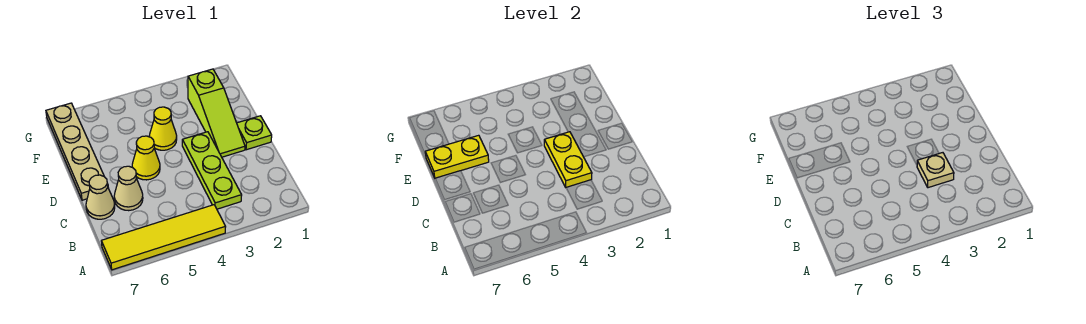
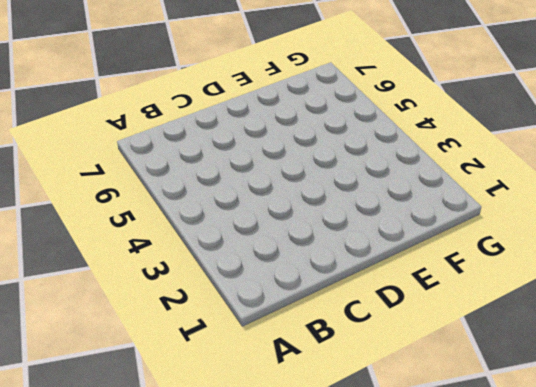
none -> yellow tile A4:A7 level 1
none -> lime plate B3:D3 level 1
none -> tan cone C6 level 1

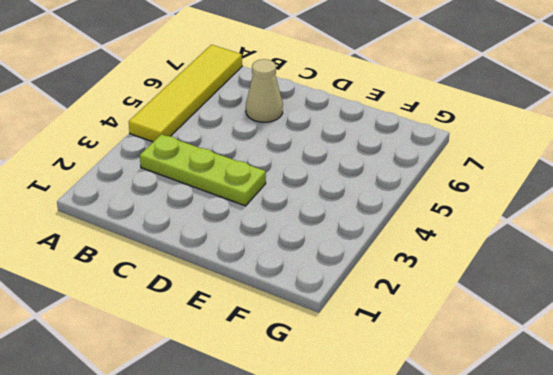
none -> tan cone C7 level 1
none -> lime plate D1 level 1
none -> lime slope D2:F2 level 1 top F

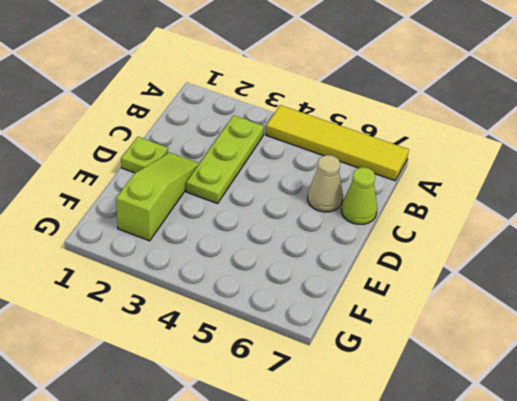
lime cone C7 level 1 -> tan cone C7 level 1
none -> yellow cone D5 level 1
none -> tan plate D7:G7 level 1
none -> yellow cone E4 level 1

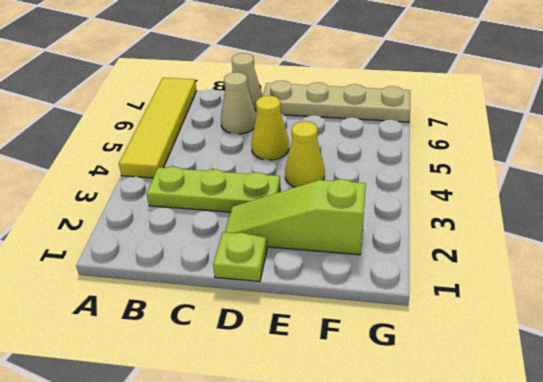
none -> yellow plate C3:D3 level 2
none -> yellow plate E6:E7 level 2
none -> tan plate C3 level 3

